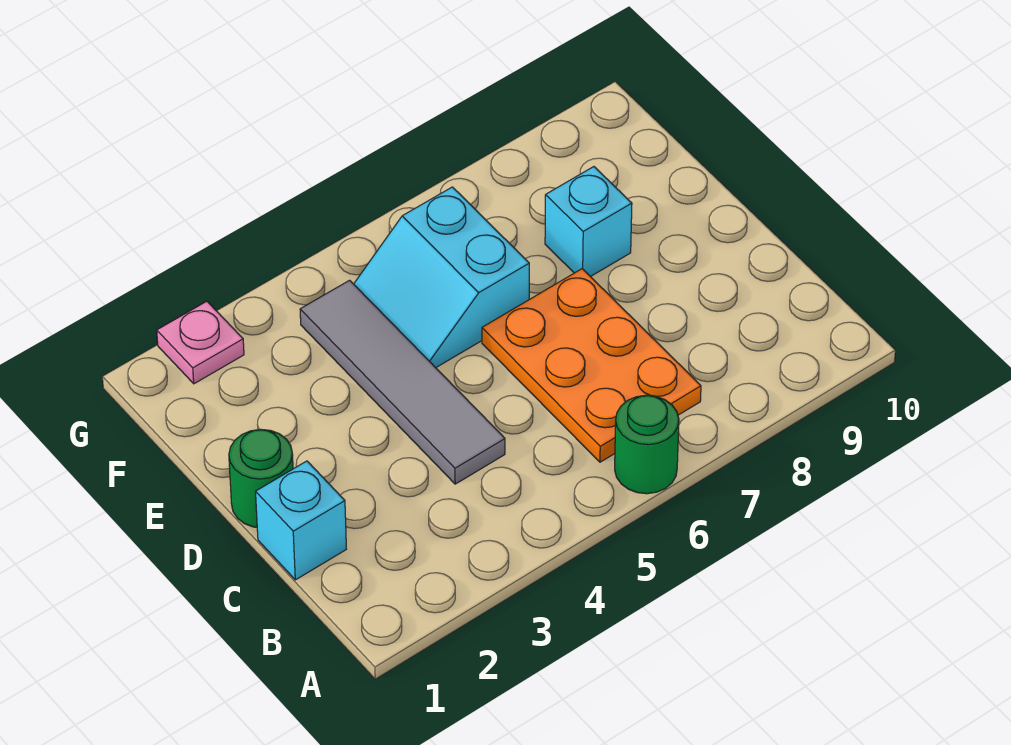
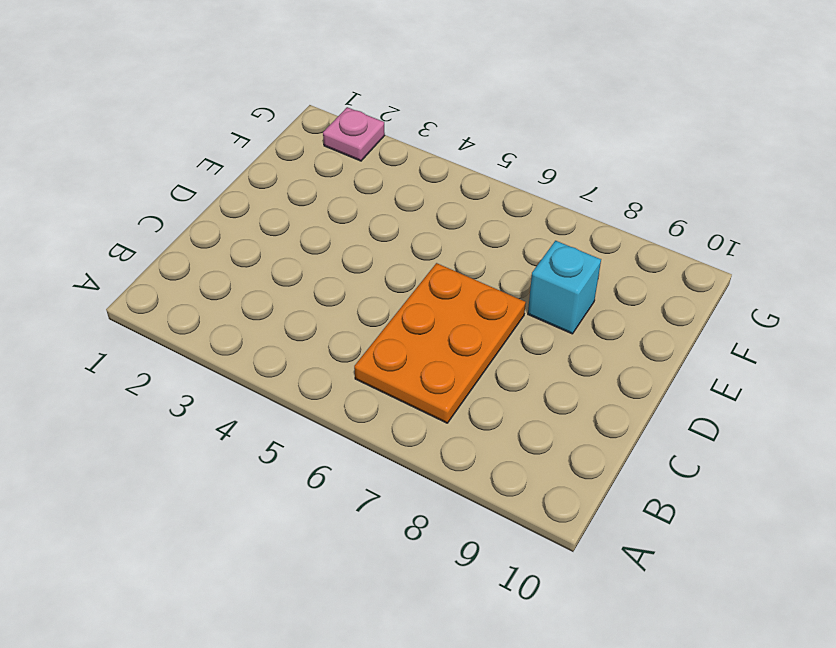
none -> green round brick A6 level 1
none -> cyan brick C1 level 1

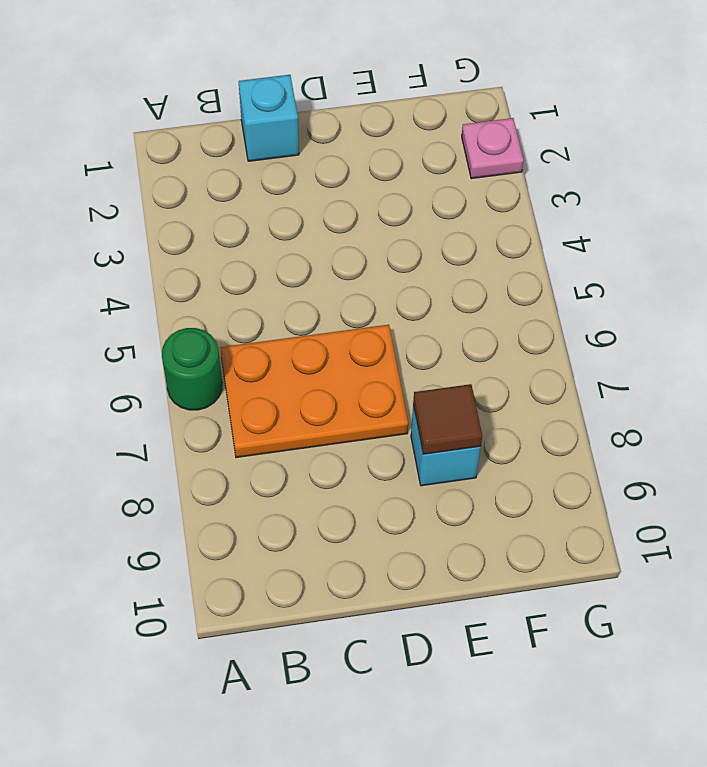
brown tile E8 level 2 -> none
none -> grey tile C4:F4 level 1
none -> green round brick D1 level 1

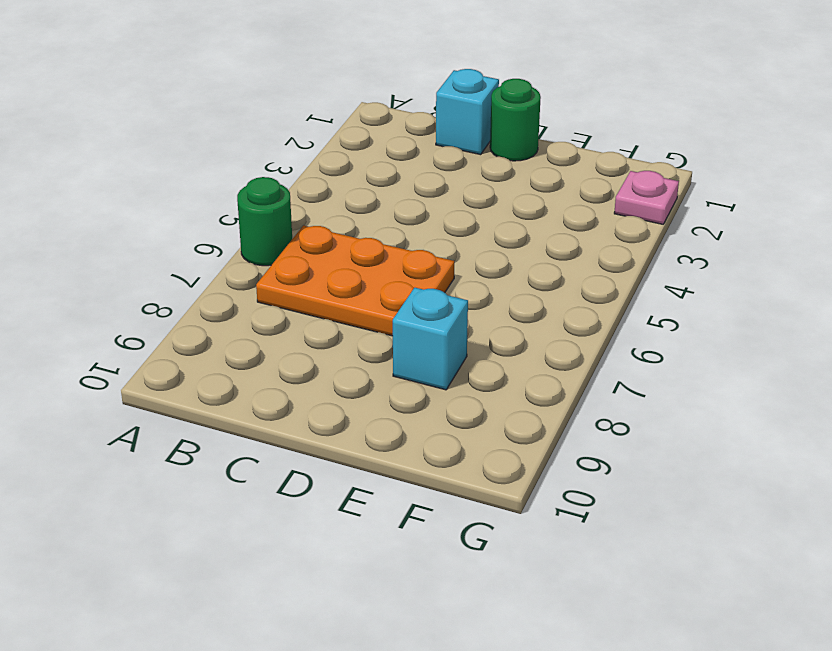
none -> grey tile C4:F4 level 1
none -> cyan slope E5:F6 level 1 top 6

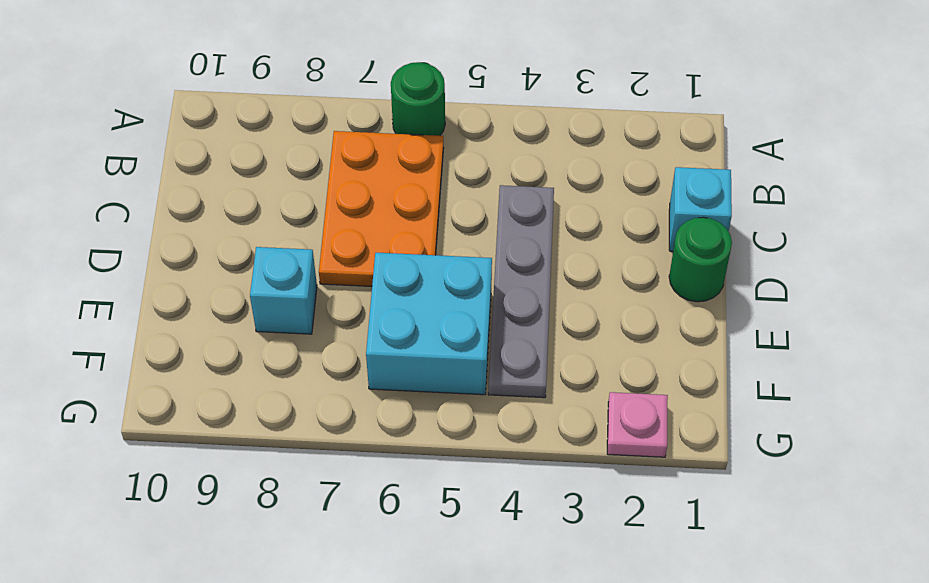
grey plate C4:F4 level 1 -> grey tile C4:F4 level 1
cyan brick E5:F6 level 1 -> cyan slope E5:F6 level 1 top 6

